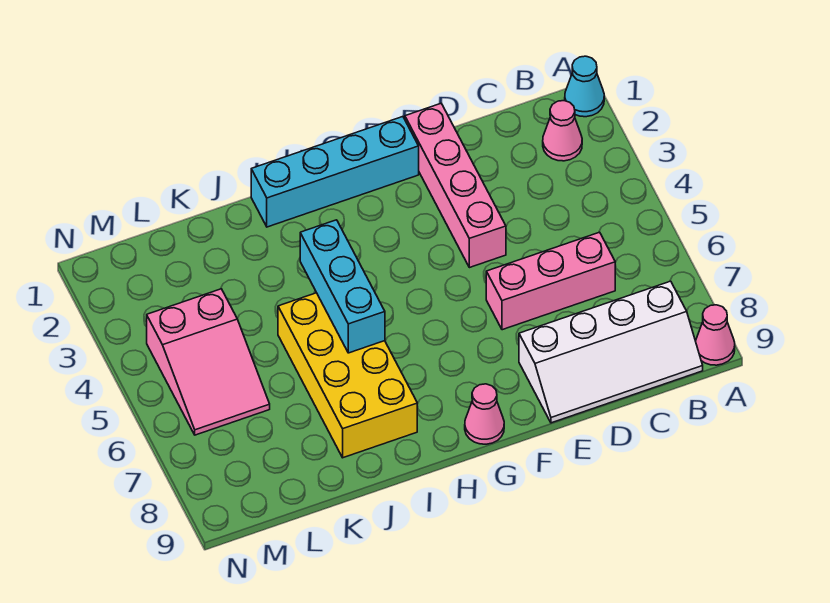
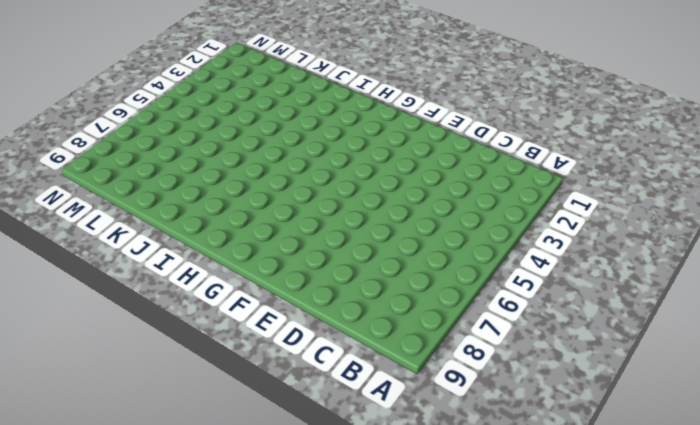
none -> cyan cone A1 level 1
none -> pink cone A9 level 1

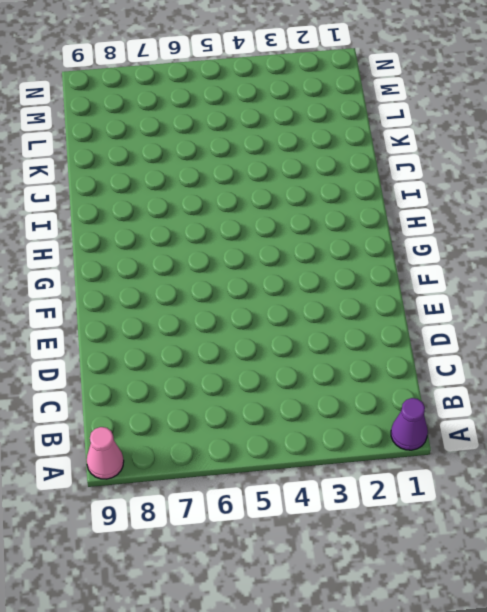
purple cone A1 level 1 -> cyan cone A1 level 1
none -> pink cone B2 level 1
none -> white slope B8:E9 level 1 top 8

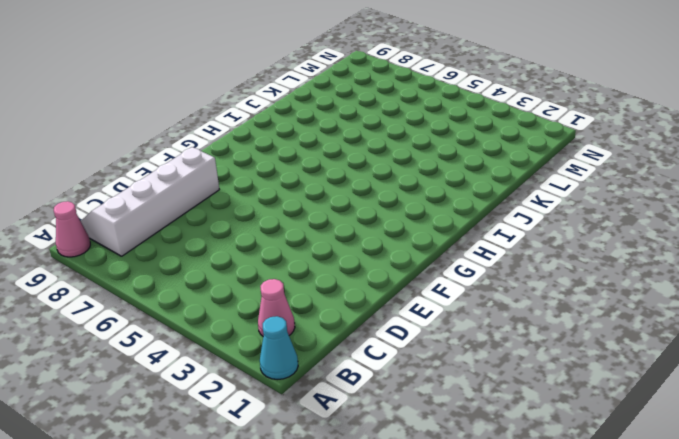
none -> pink brick C6:E6 level 1
none -> pink brick E1:E4 level 1

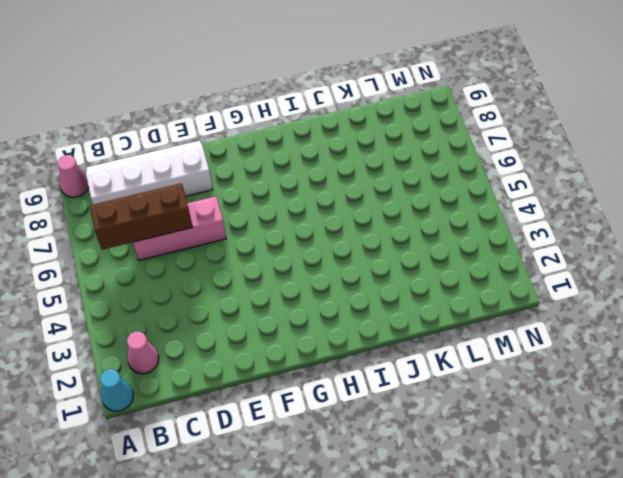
brown brick B6:D6 level 2 -> none
none -> pink brick E1:E4 level 1
none -> cyan brick F1:I1 level 1

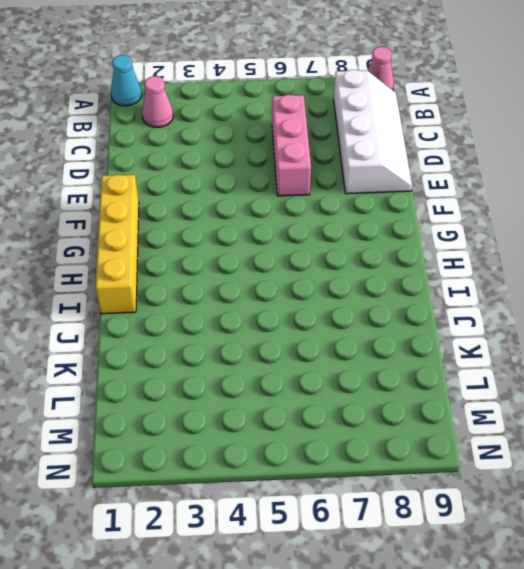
yellow brick F1:I1 level 1 -> cyan brick F1:I1 level 1
none -> pink brick E1:E4 level 1
none -> pink cone G9 level 1

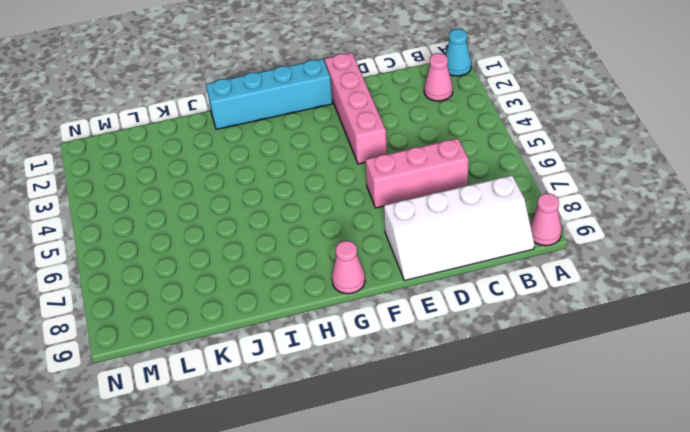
none -> yellow brick I5:J8 level 1
none -> pink slope L4:M6 level 1 top 4

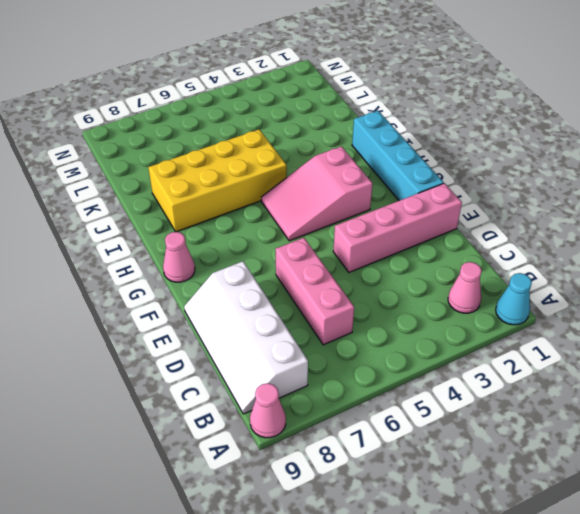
pink slope G3:H5 level 1 top 3 -> pink slope L4:M6 level 1 top 4
none -> cyan brick I4:I6 level 2

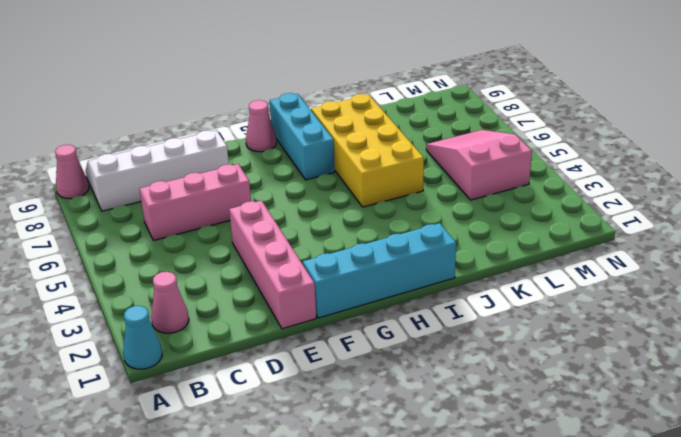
cyan brick H7:H9 level 1 -> cyan brick I4:I6 level 2

